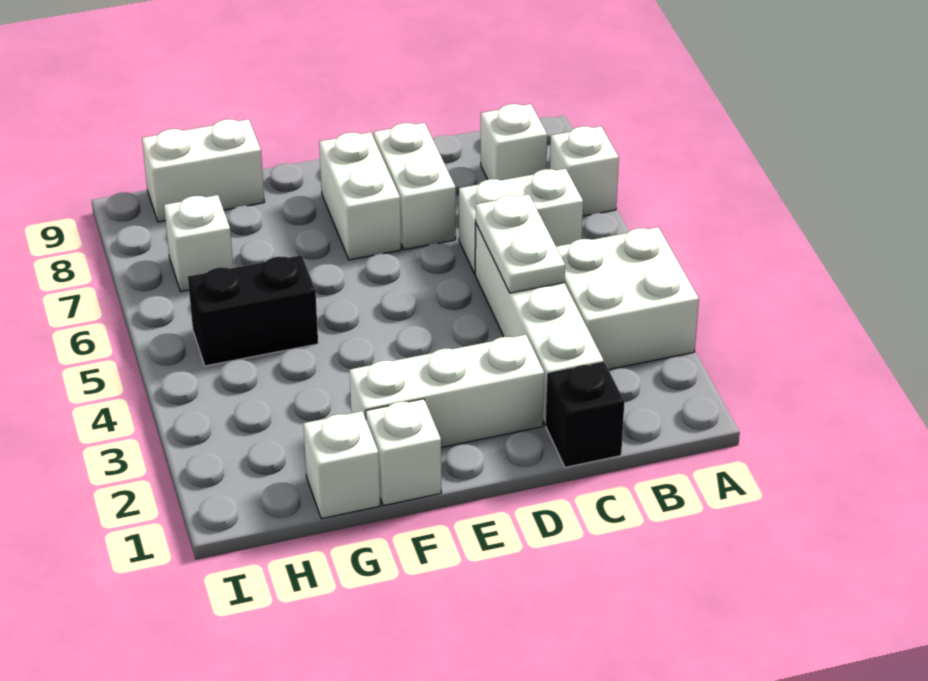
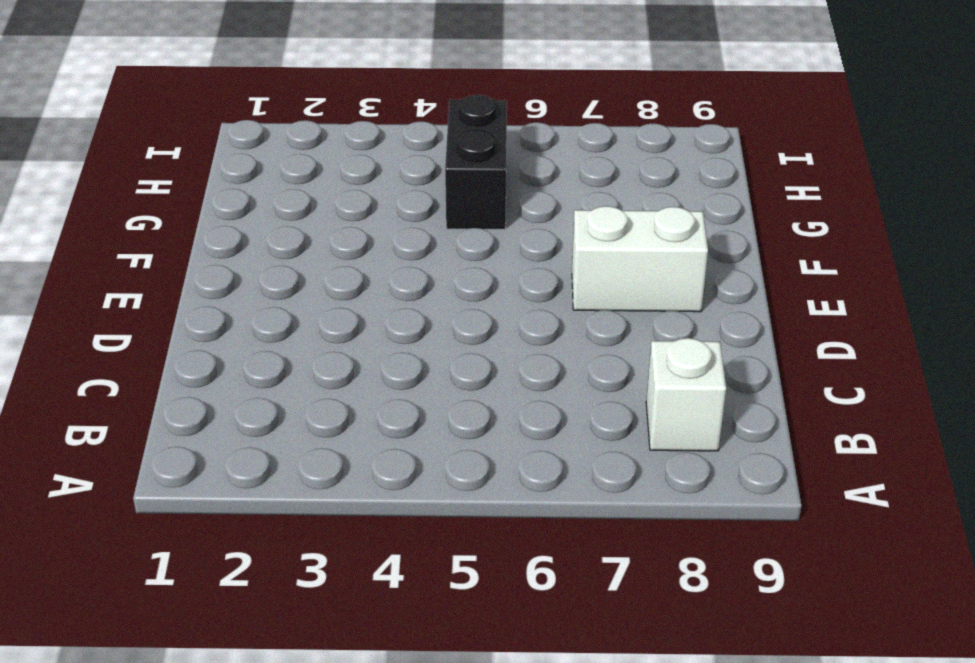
none -> white brick A3:B4 level 1
none -> white brick A7 level 1
none -> white brick B6:C6 level 1

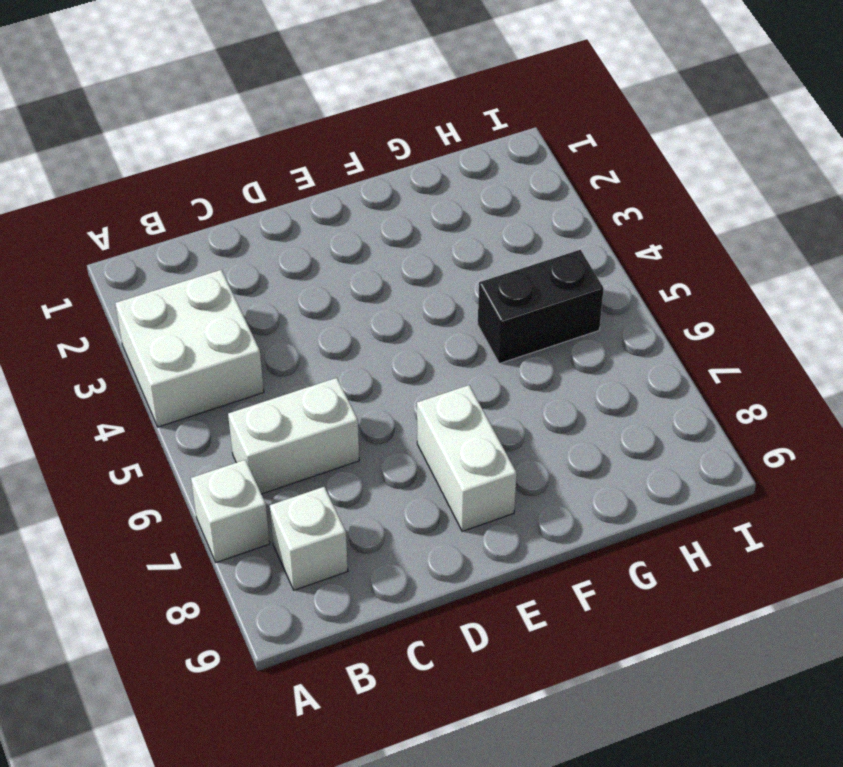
none -> black brick C1 level 1
none -> white brick C2:C5 level 1
none -> white brick D2:F2 level 1

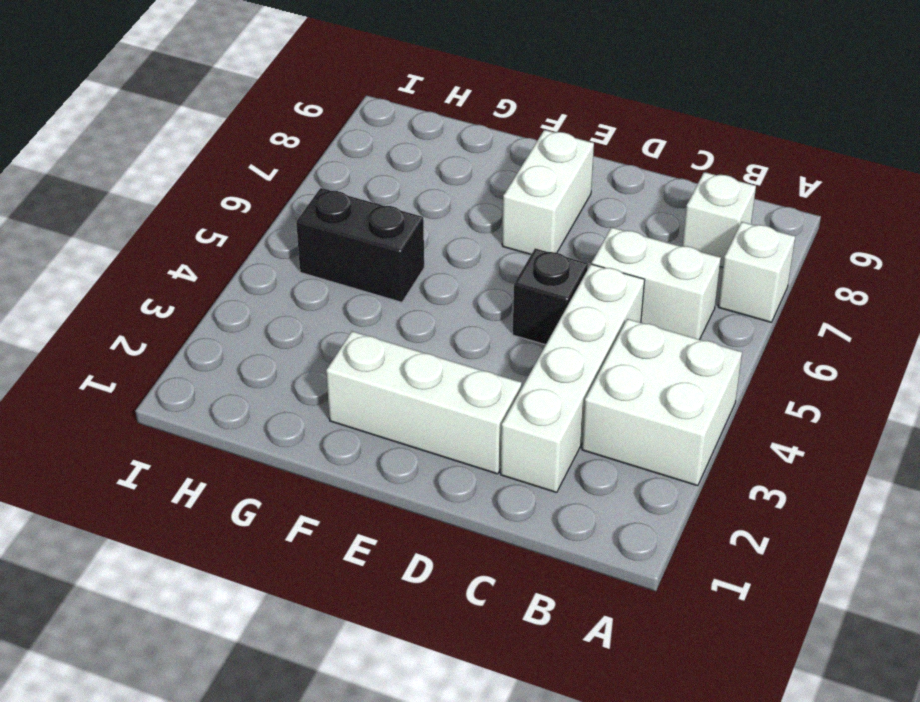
black brick D5 level 1 -> black brick C1 level 1
none -> white brick D7:D8 level 1
none -> white brick F1 level 1
none -> white brick G1 level 1

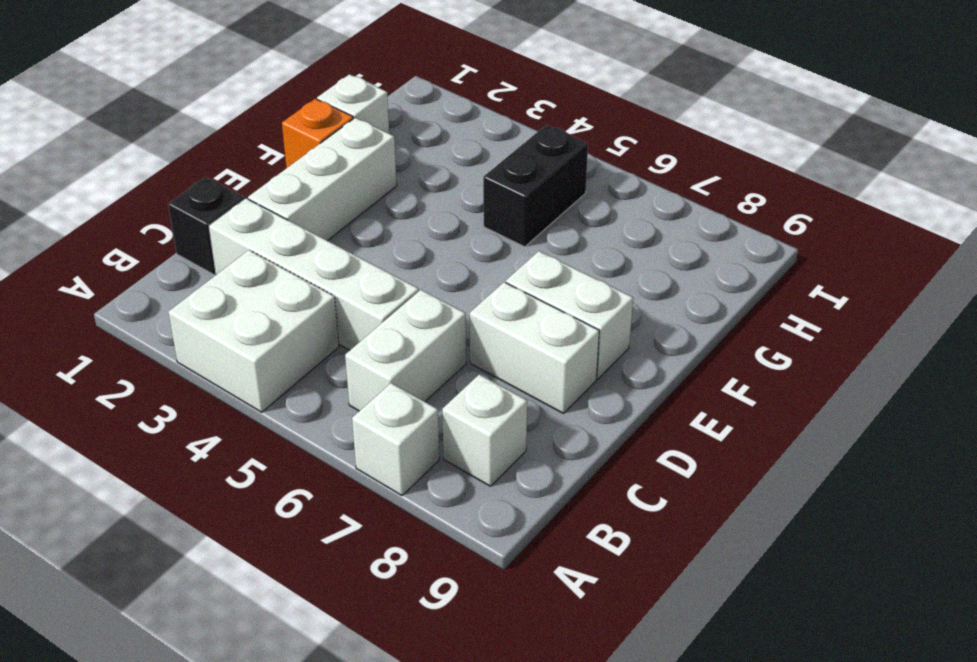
orange brick F1 level 1 -> white brick F1 level 1
none -> white brick G9:H9 level 1
none -> white brick H7 level 1
none -> white plate C4:C5 level 2

